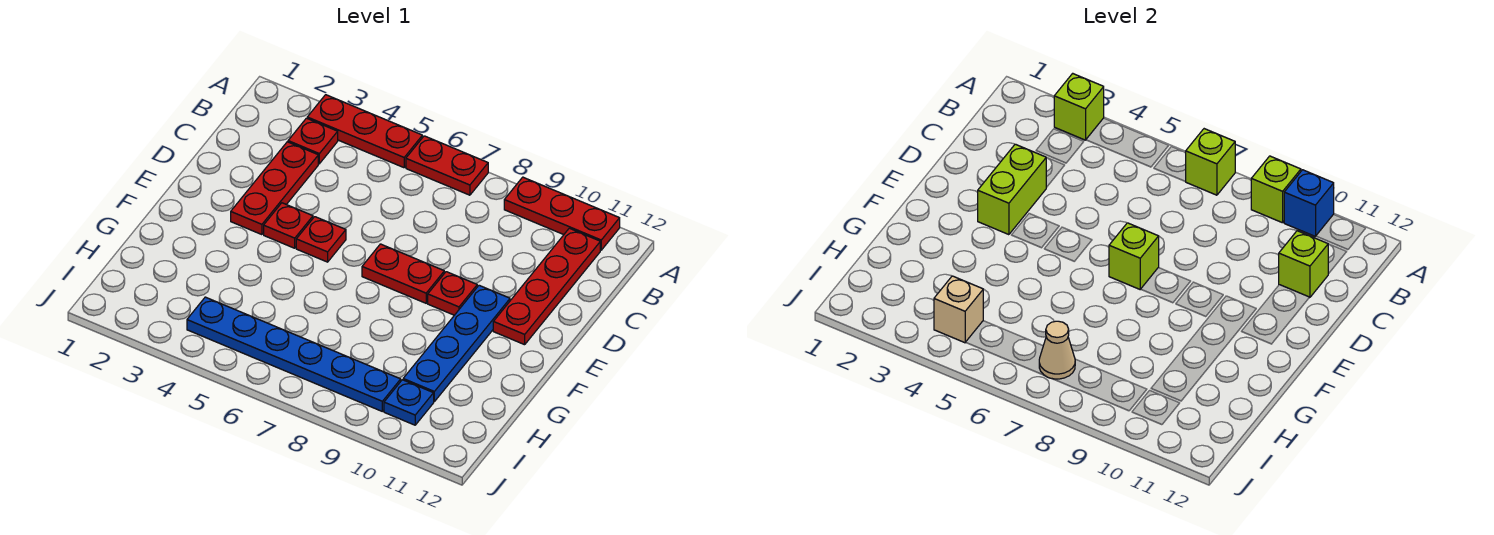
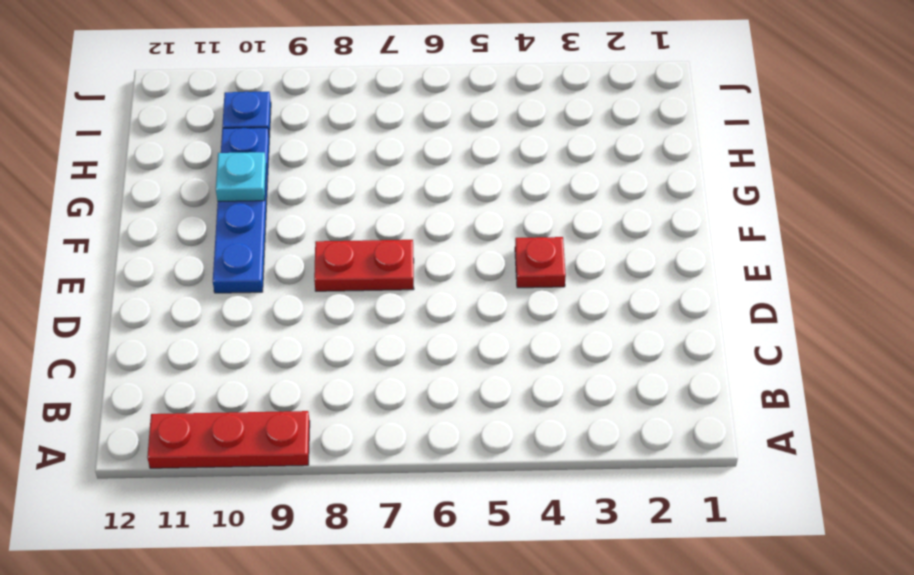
cyan plate G10 level 2 -> none
none -> red plate A3:A5 level 1
none -> red plate A6:A7 level 1
none -> red plate B3 level 1

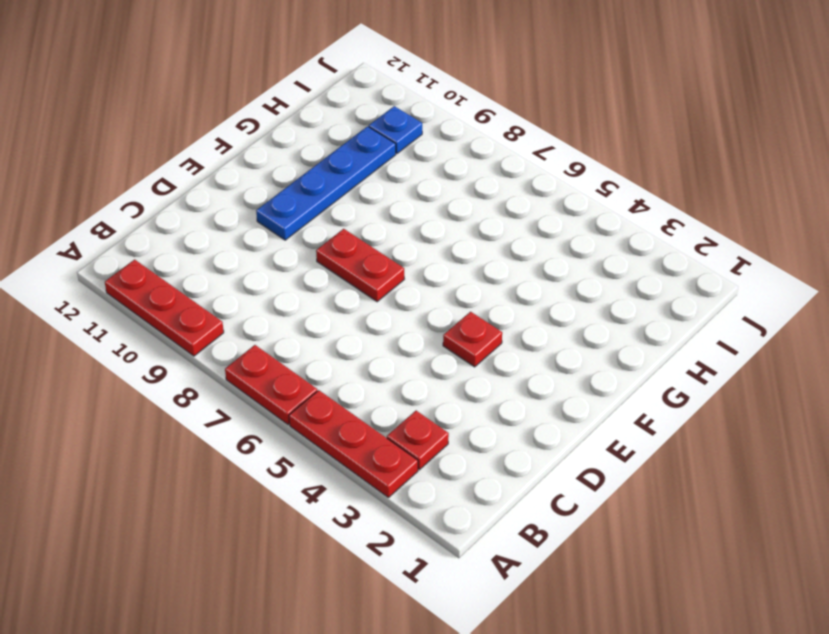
none -> red plate B11:E11 level 1
none -> red plate C3:E3 level 1
none -> red plate E5 level 1

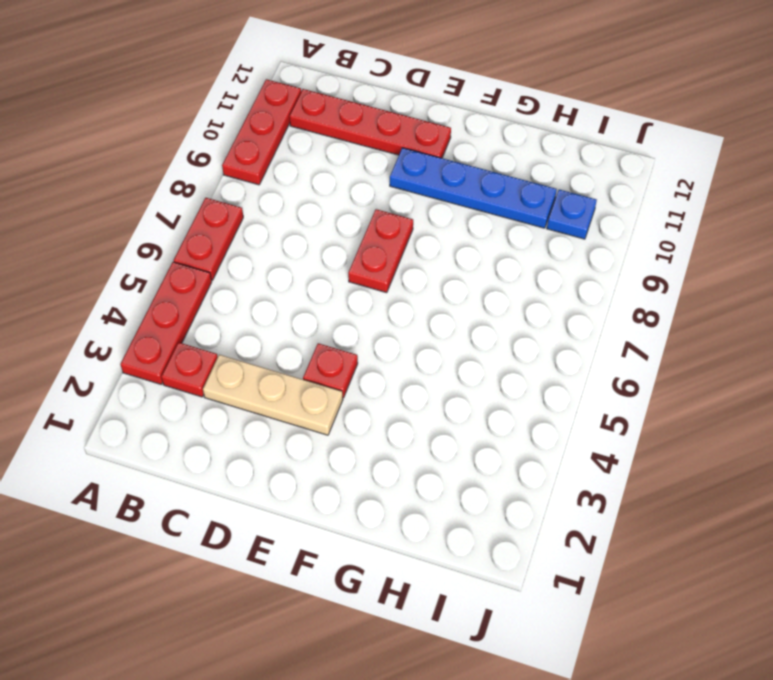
tan plate C3:E3 level 1 -> red plate C3:E3 level 1
none -> red plate E5 level 1
none -> red plate E9 level 1
none -> blue plate I4:I9 level 1

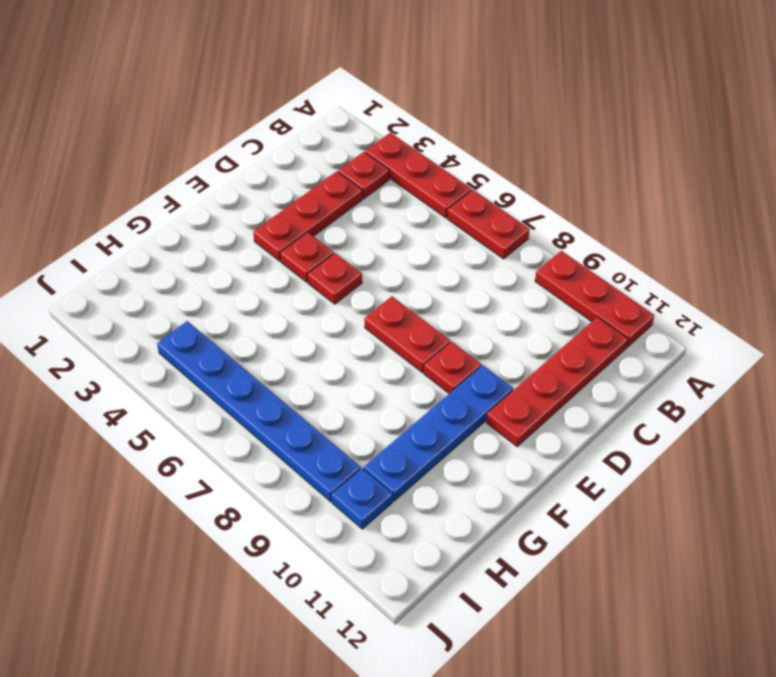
none -> lime brick A3 level 2
none -> lime brick A7 level 2
none -> lime brick A9 level 2

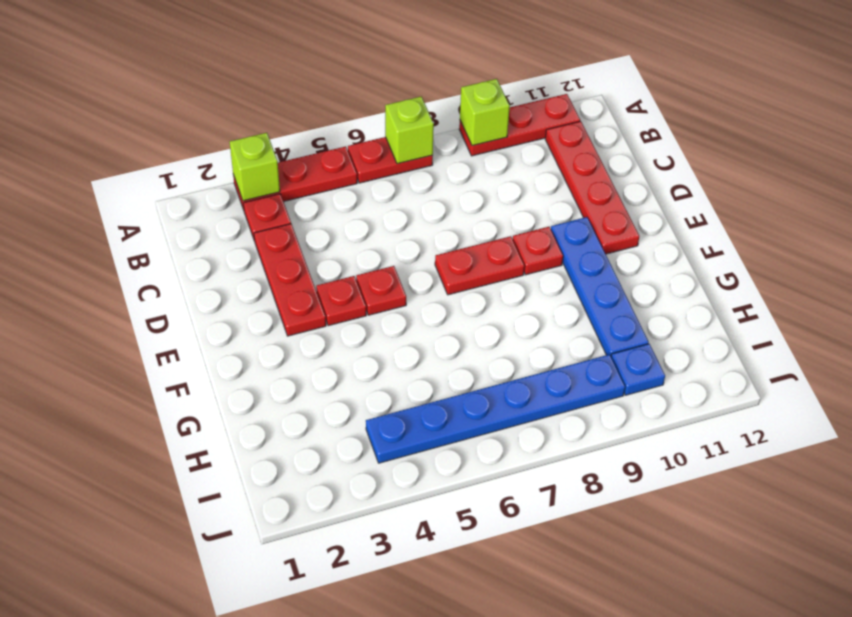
none -> blue brick A10 level 2
none -> lime brick C11 level 2
none -> lime brick D3:E3 level 2

